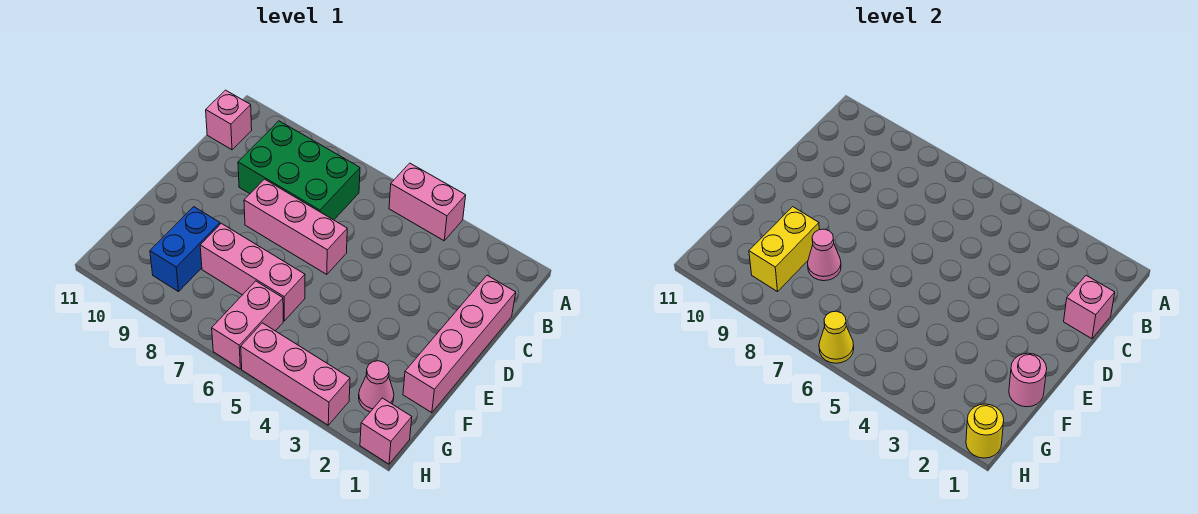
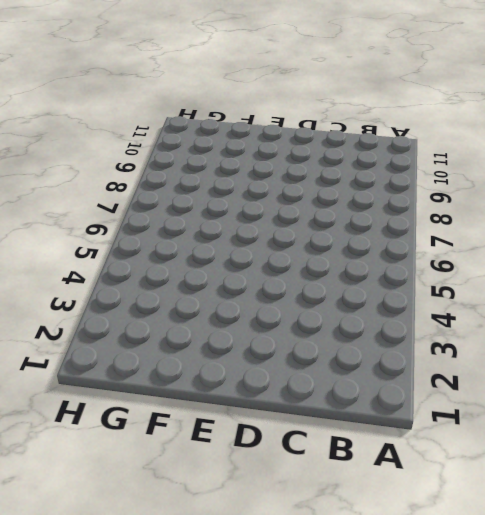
none -> pink brick A4:A5 level 1
none -> green brick B7:C9 level 1
none -> pink brick B11 level 1

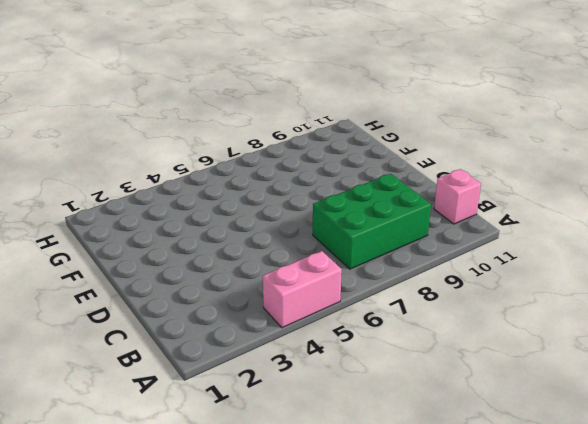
none -> pink brick C1:F1 level 1
none -> pink brick D6:D8 level 1
none -> pink brick F6:F8 level 1

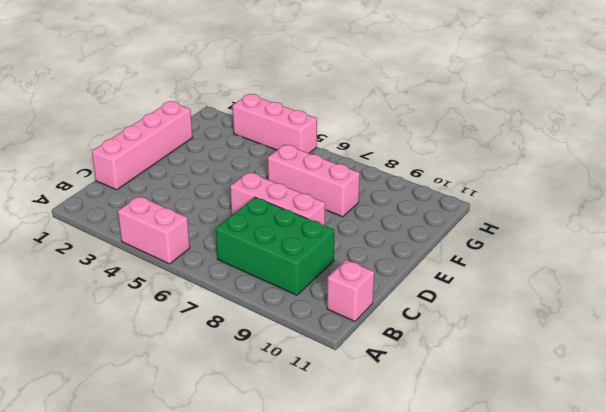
none -> blue brick F9:G9 level 1
none -> pink cone G2 level 1
none -> pink brick G6:H6 level 1

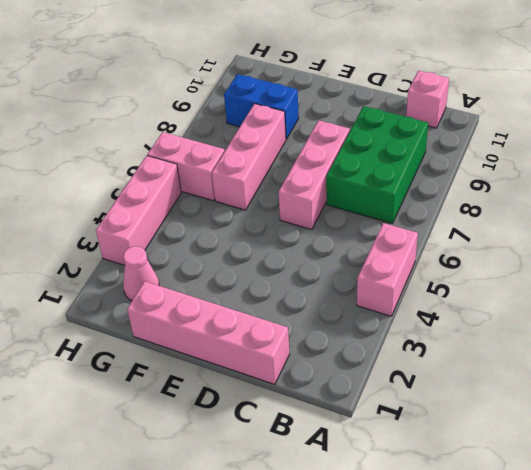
none -> pink brick H1 level 1
none -> pink brick C1 level 2
none -> pink round brick F1 level 2

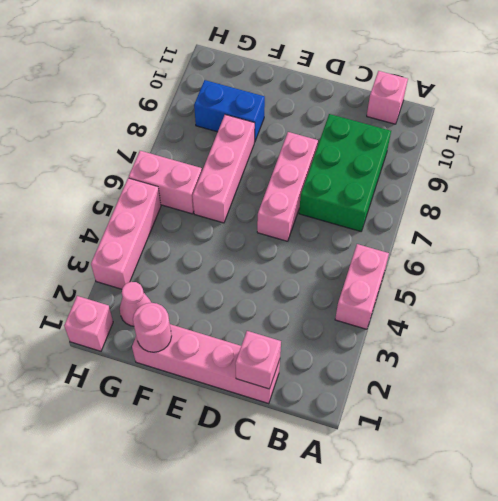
none -> pink cone F8 level 2
none -> yellow brick F9:G9 level 2
none -> yellow round brick H1 level 2

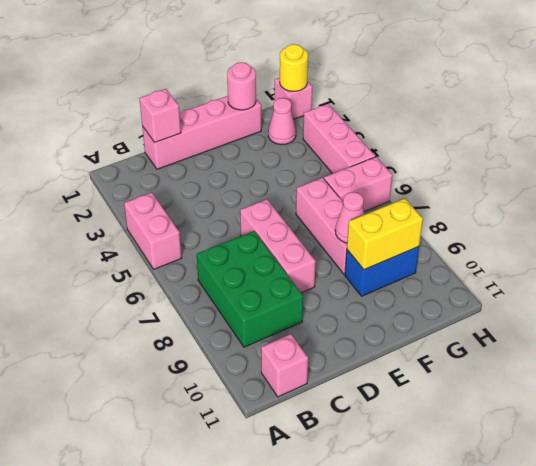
none -> yellow cone H6 level 2

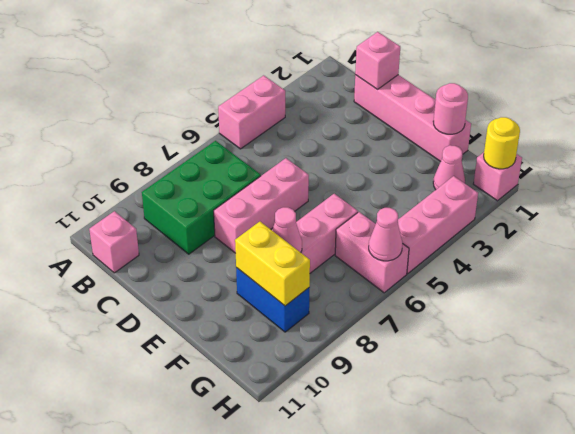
pink cone H6 level 2 -> yellow cone H6 level 2

